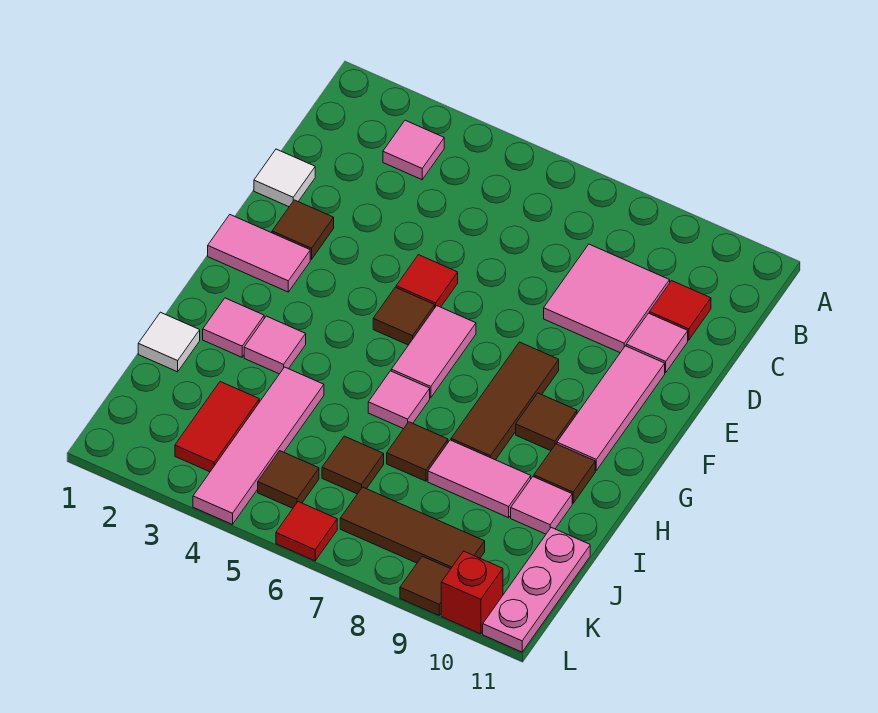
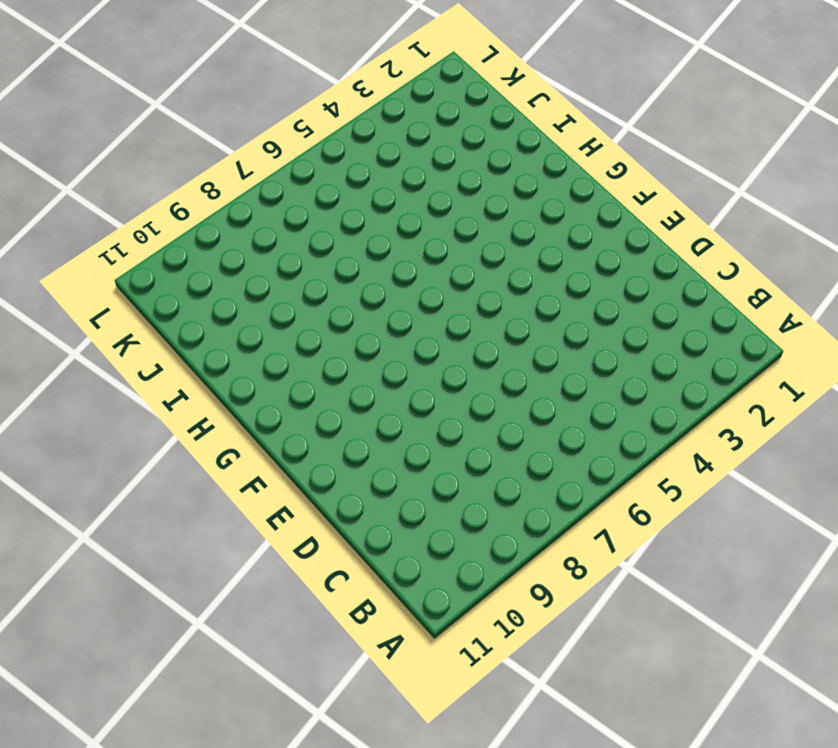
none -> pink tile B3 level 1
none -> pink tile C8:D9 level 1
none -> red tile C10 level 1
none -> white tile D1 level 1

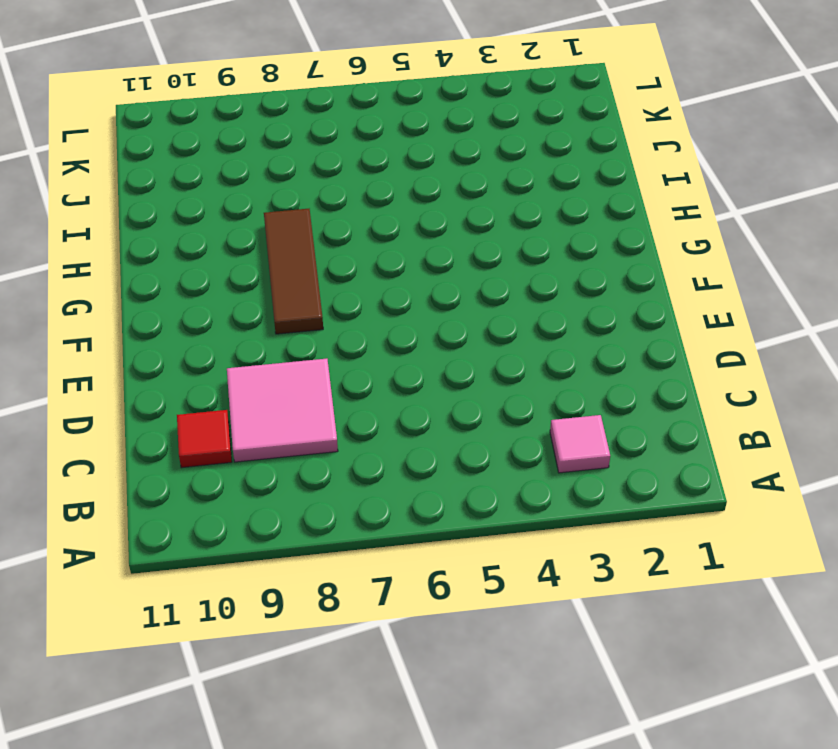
none -> white tile D1 level 1
none -> pink tile D10 level 1
none -> brown tile E2 level 1
none -> red tile E5 level 1

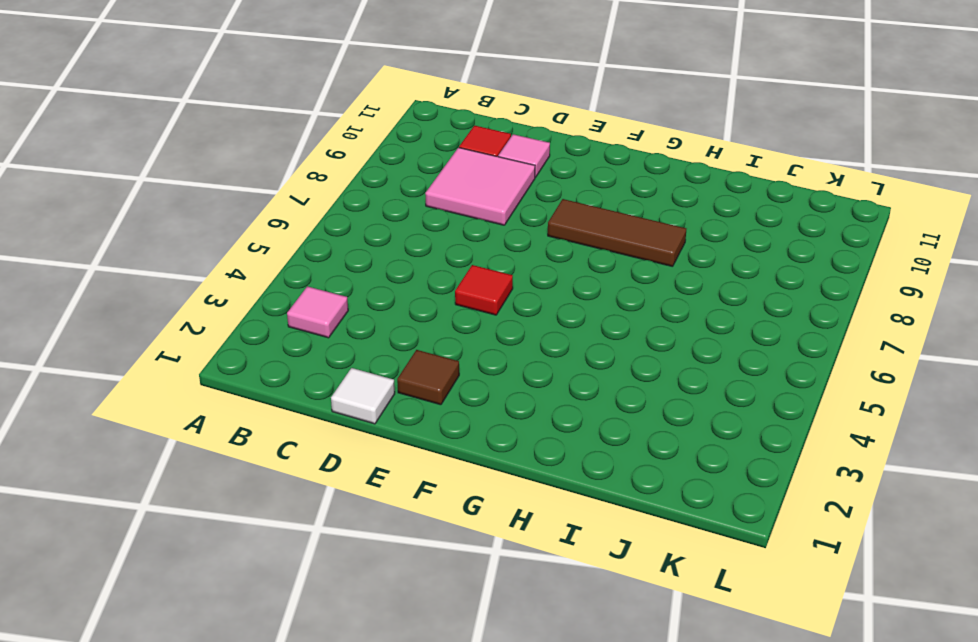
none -> pink tile E10:G10 level 1
none -> pink tile F1:F2 level 1
none -> brown tile F5 level 1
none -> pink tile F6:G6 level 1

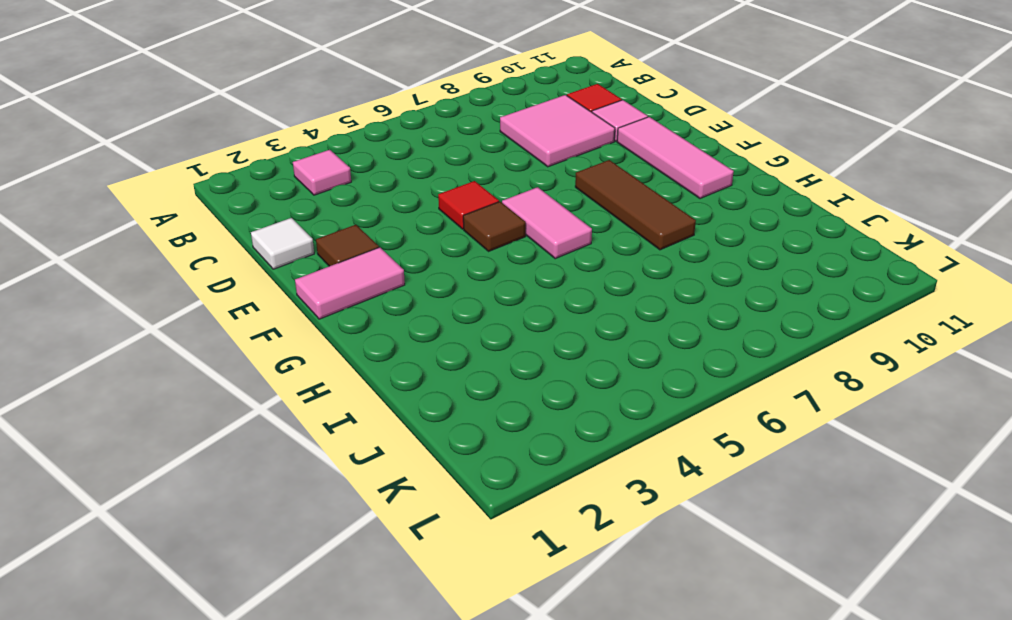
none -> brown tile G9 level 1
none -> pink tile H2 level 1
none -> pink tile H3 level 1
none -> pink tile H6 level 1

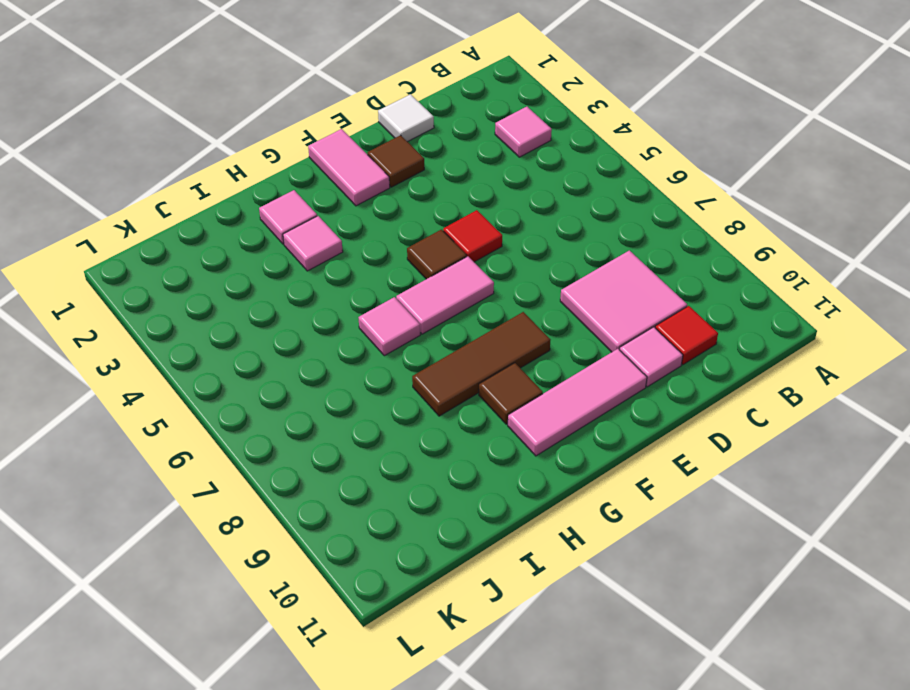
none -> brown tile H10 level 1
none -> white tile I1 level 1
none -> pink tile I4:L4 level 1
none -> brown tile I7 level 1

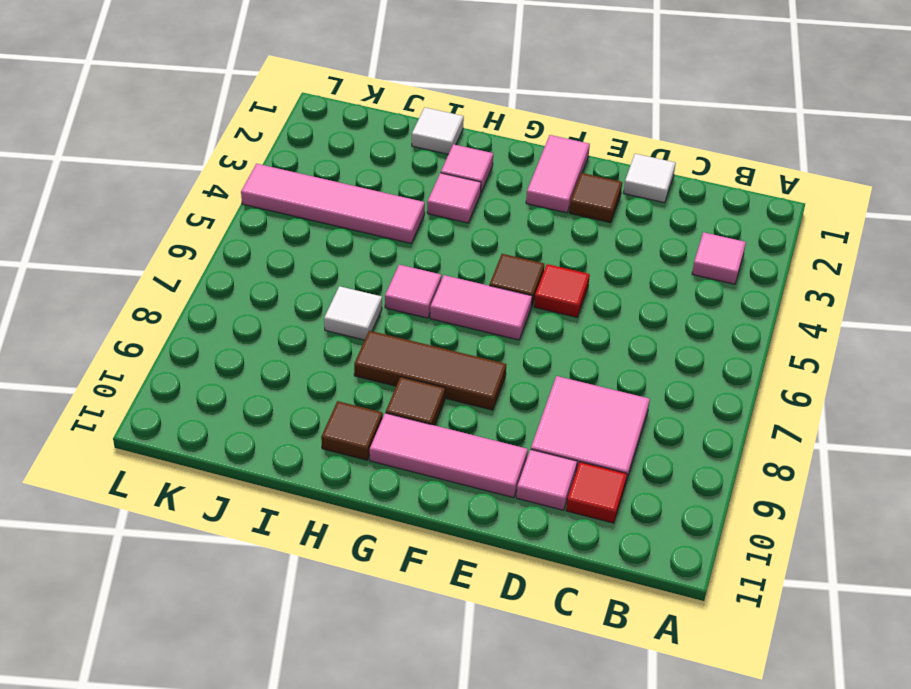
white tile I7 level 1 -> brown tile I7 level 1
none -> pink tile I8:I9 level 1
none -> pink tile I10 level 1
none -> red tile J3:K3 level 1
none -> brown tile J6 level 1

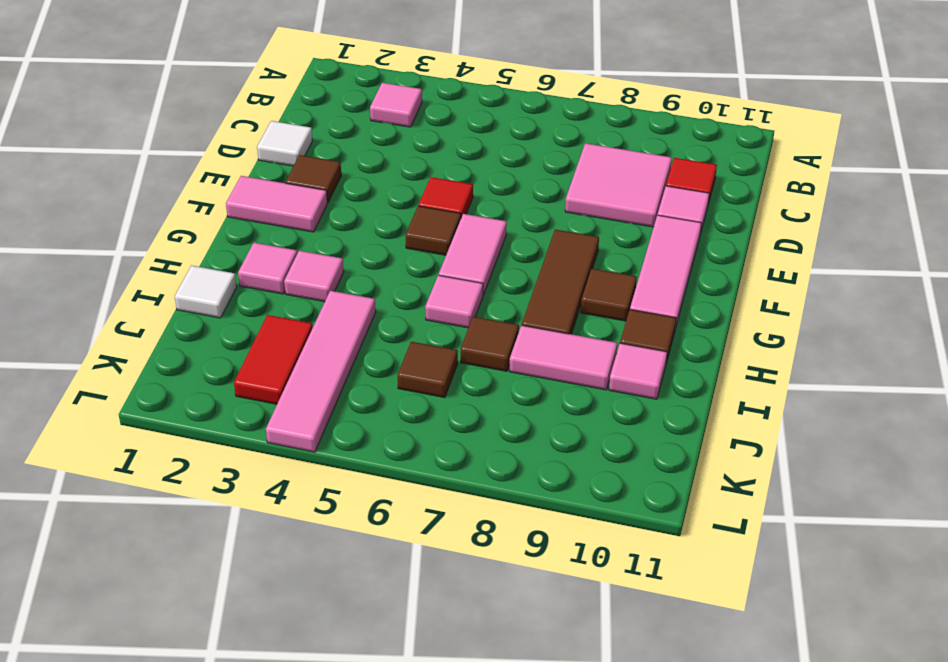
none -> pink plate J11:L11 level 1
none -> brown tile K5 level 1
none -> brown tile K7:K9 level 1
none -> red tile L6 level 1

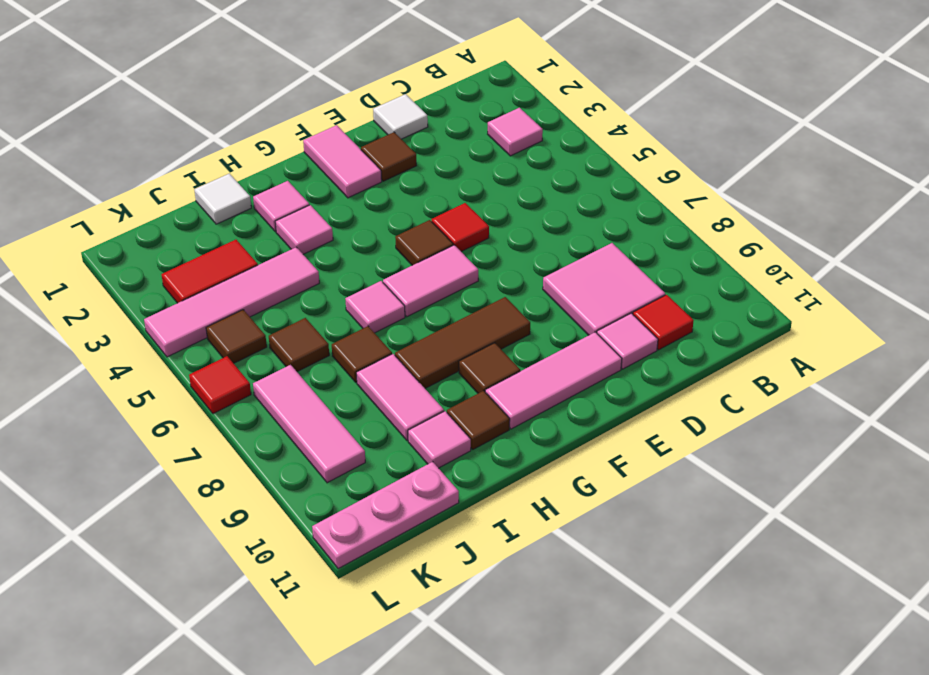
pink tile K7:K9 level 1 -> brown tile K7:K9 level 1
none -> brown tile L9 level 1
none -> red brick L10 level 1

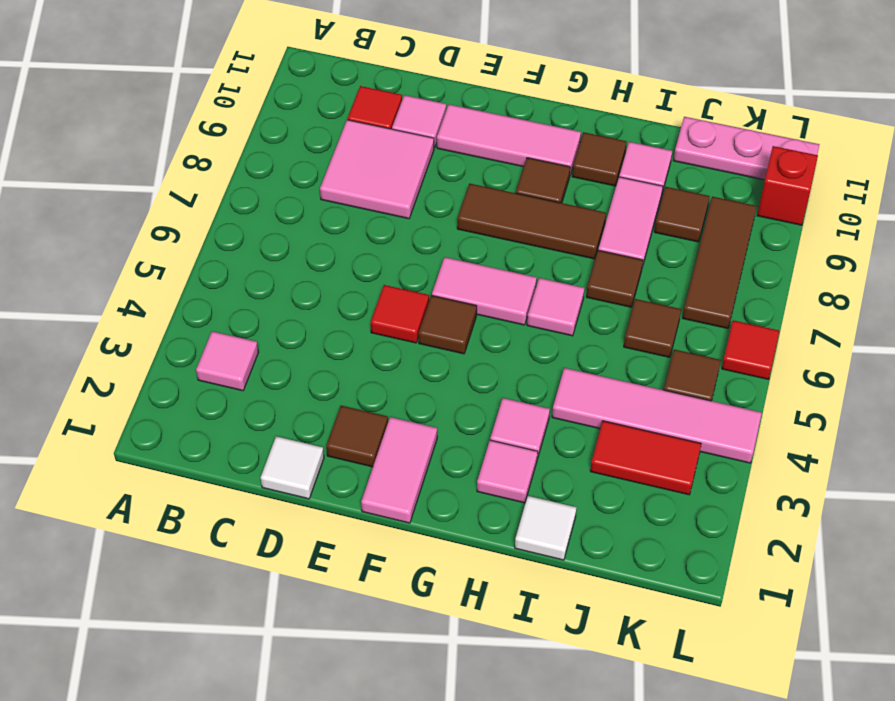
brown tile J9 level 1 -> brown tile L9 level 1

